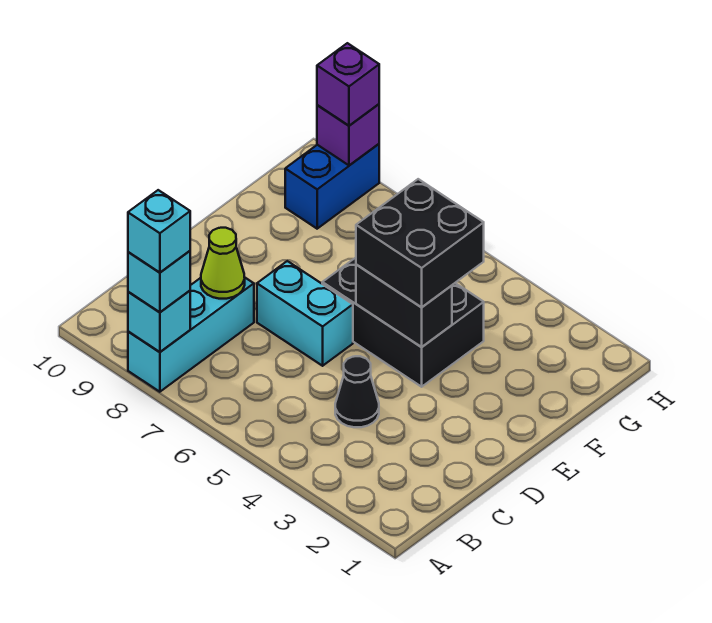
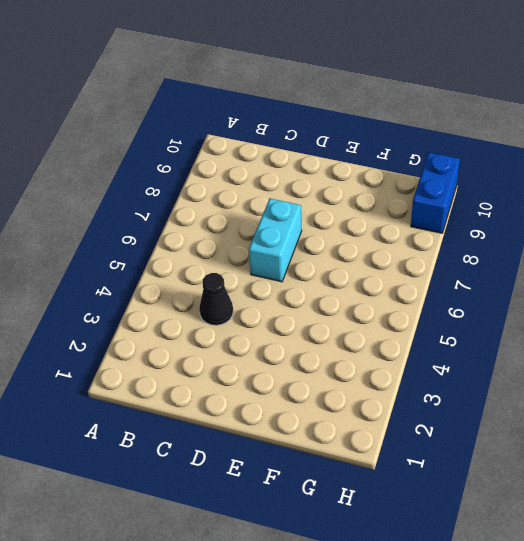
blue brick H9:H10 level 1 -> blue brick G9:H9 level 1
none -> cyan brick A8:C8 level 1
none -> black brick E4:F6 level 1
none -> cyan brick A8 level 2

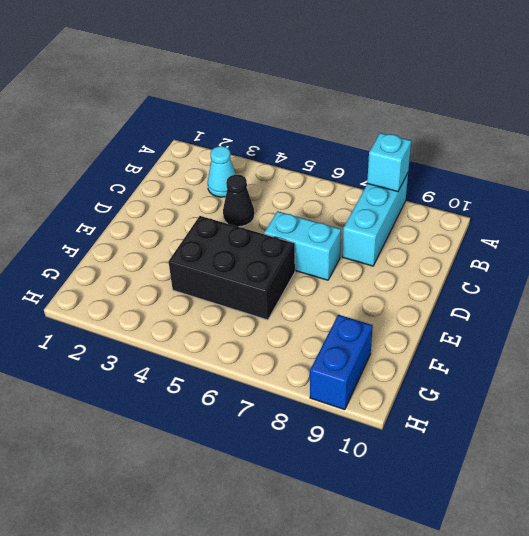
cyan cone B3 level 1 -> none
none -> lime cone C8 level 2
none -> black brick E4:E5 level 2
none -> purple brick H9 level 2

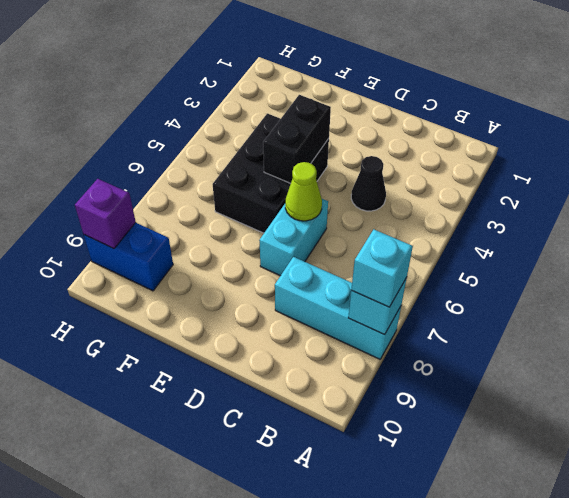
lime cone D6 level 2 -> lime cone C8 level 2
none -> black brick E4:F5 level 3
none -> purple brick H9 level 3
none -> cyan brick A8 level 4

